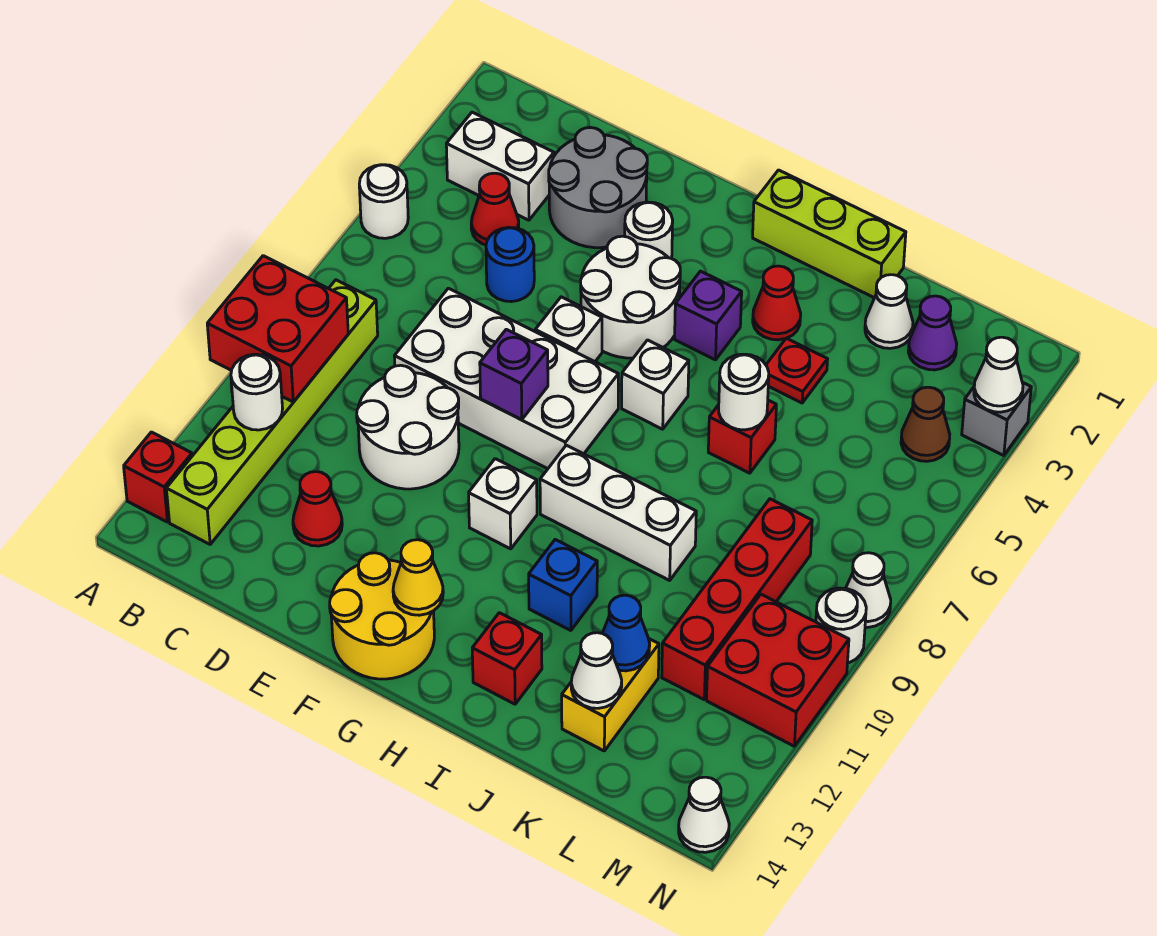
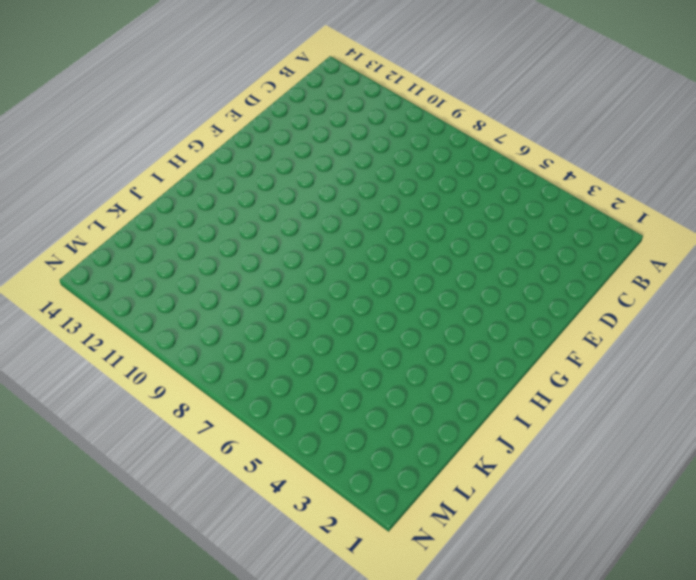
none -> white round brick A5 level 1
none -> red brick A13 level 1
none -> white brick B3:C3 level 1
none -> lime brick B8:B13 level 1

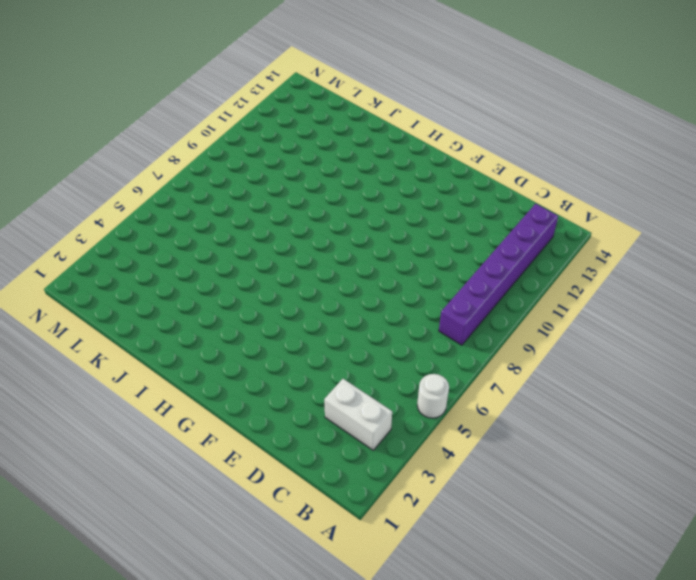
purple brick B8:B13 level 1 -> lime brick B8:B13 level 1
none -> red brick A13 level 1
none -> red cone C4 level 1
none -> grey round brick D2:E3 level 1
none -> blue round brick D5 level 1

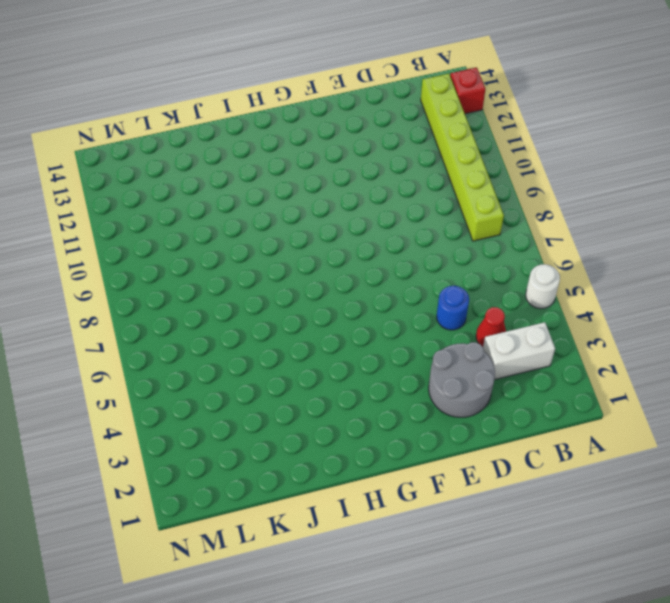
none -> white brick D7:G8 level 1
none -> white round brick D9:E10 level 1
none -> red cone D12 level 1
none -> white round brick F3 level 1

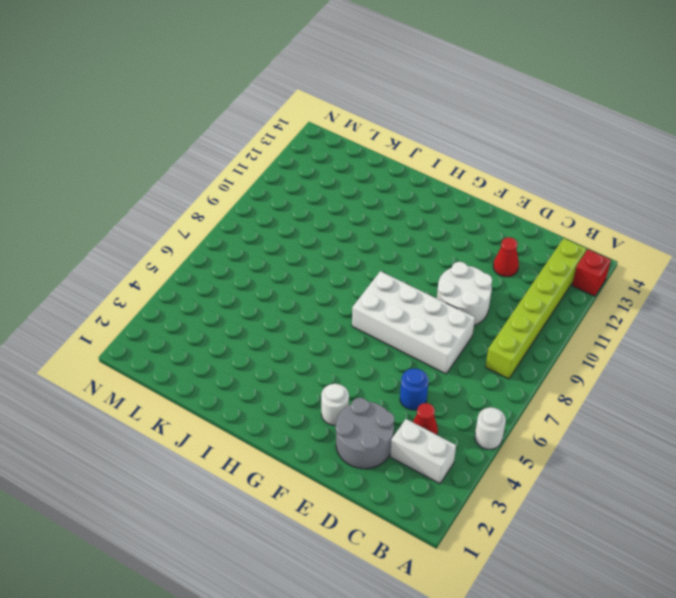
none -> white round brick F4:G5 level 1
none -> white brick F6 level 1
none -> yellow round brick F13:G14 level 1
none -> white brick G10 level 1

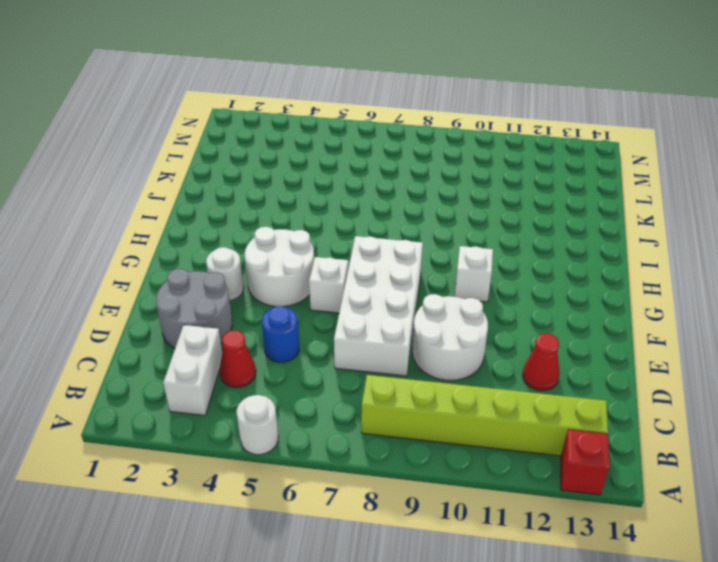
none -> yellow round brick F13:G14 level 1
none -> lime brick H1:J1 level 1
none -> purple brick H4 level 1
none -> white brick H6 level 1

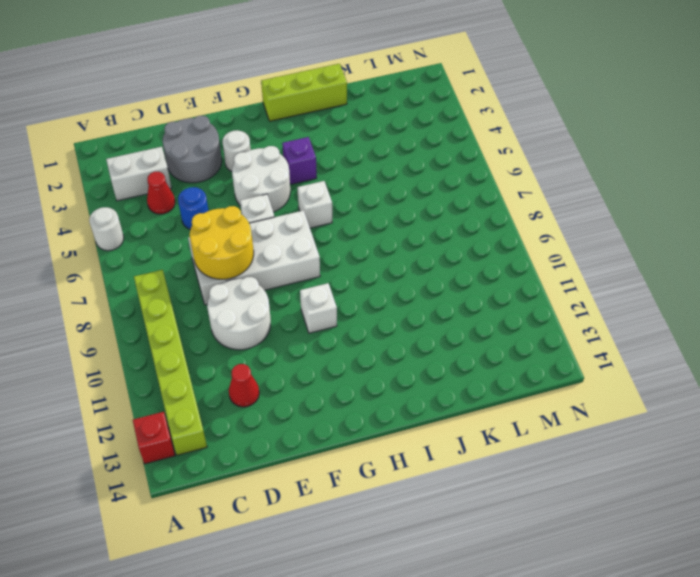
yellow round brick D7:E8 level 2 -> yellow round brick F13:G14 level 1
none -> white brick H9:J9 level 1
none -> red cone I3 level 1
none -> blue brick I11 level 1
none -> red brick I13 level 1

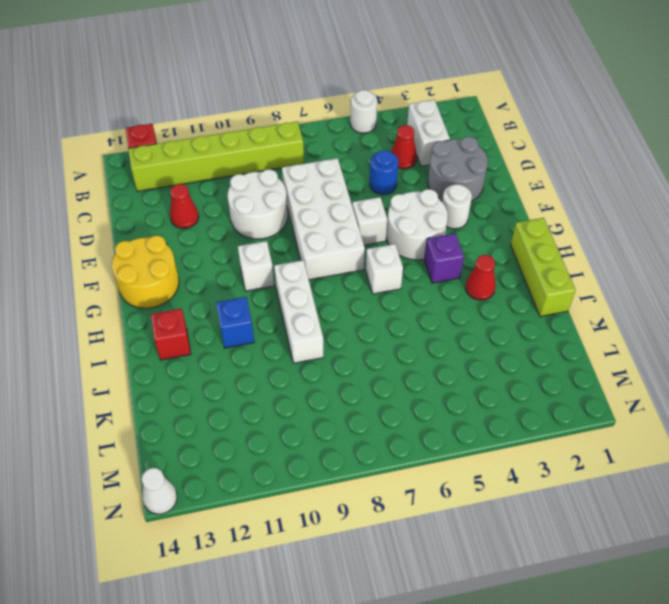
none -> red plate J4 level 1
none -> red brick J6 level 1
none -> white cone K2 level 1
none -> yellow brick K12:K13 level 1

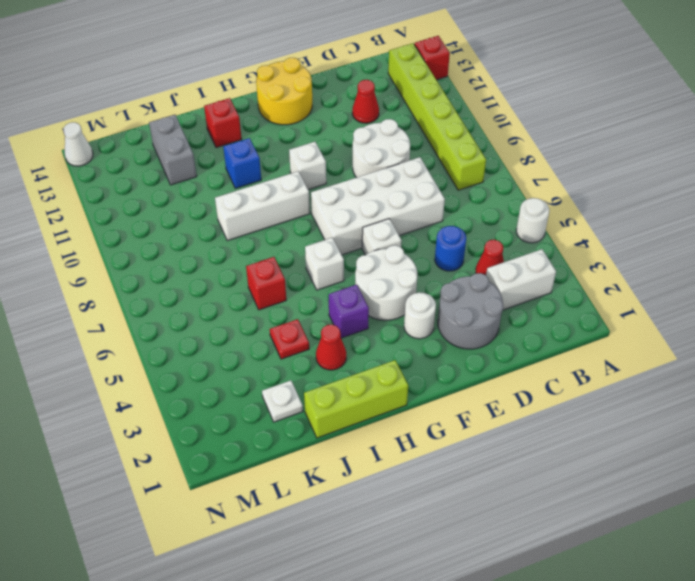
white plate K2 level 1 -> white cone K2 level 1
grey brick K12:K13 level 1 -> yellow brick K12:K13 level 1
none -> purple cone L2 level 1
none -> red brick L8:L11 level 1
none -> brown cone M4 level 1
none -> red brick M10:N11 level 1

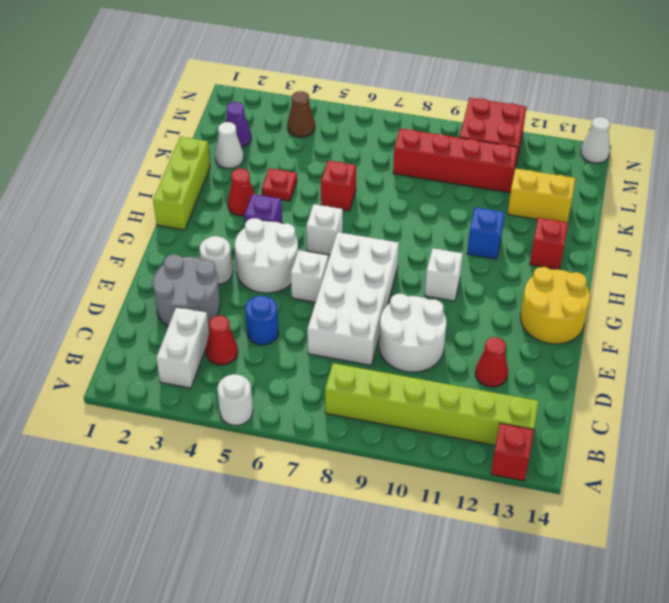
none -> white brick H9:J9 level 1
none -> grey brick N3 level 1
none -> white cone N8 level 1
none -> white round brick N9 level 1

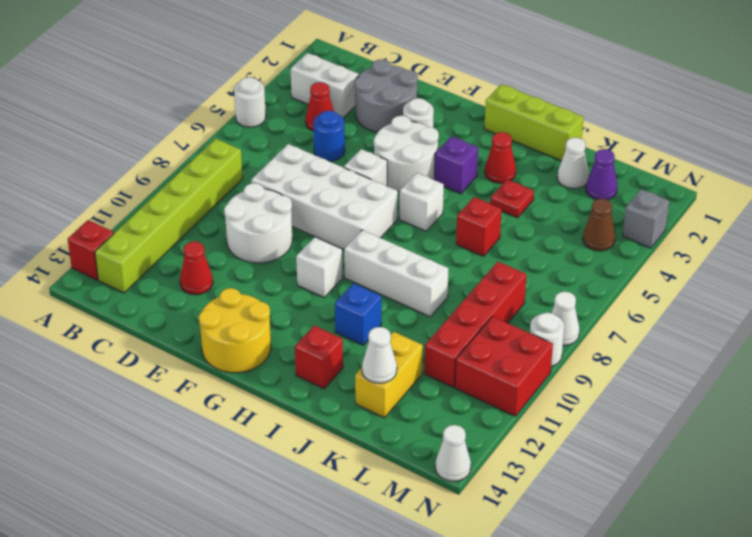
none -> red brick A9:B10 level 2
none -> white round brick B11 level 2
none -> purple brick F8 level 2
none -> yellow cone G13 level 2

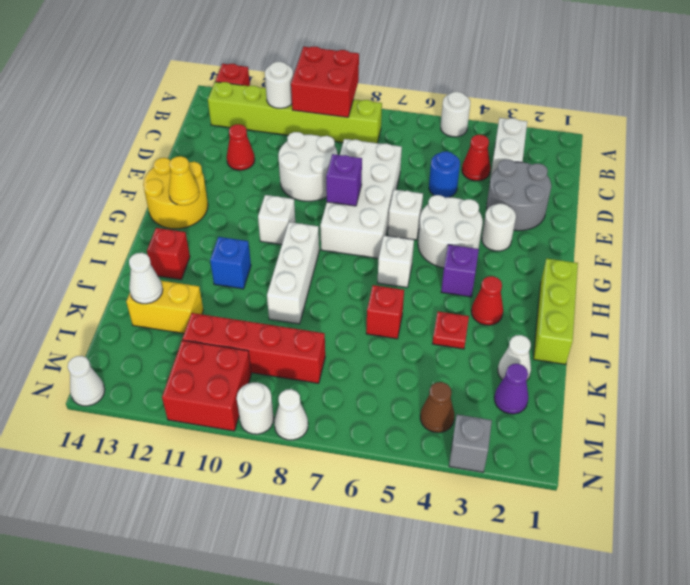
none -> white round brick J6 level 2
none -> blue cone K12 level 2
none -> white cone N3 level 2

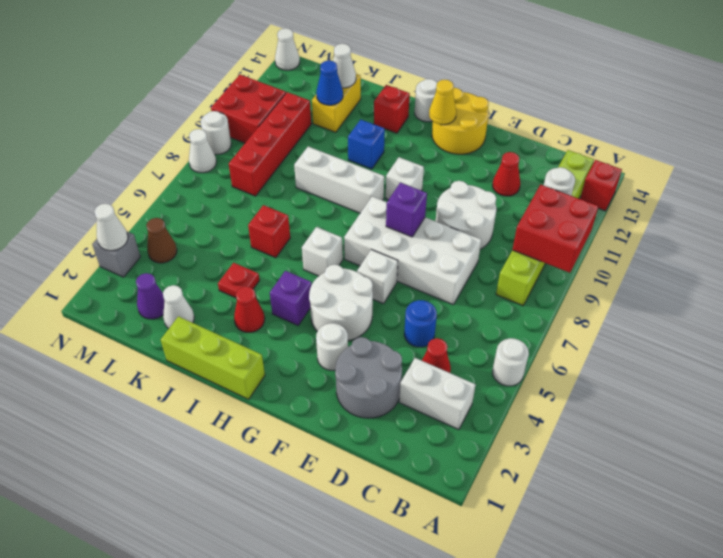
white round brick H14 level 1 -> white round brick J6 level 2

